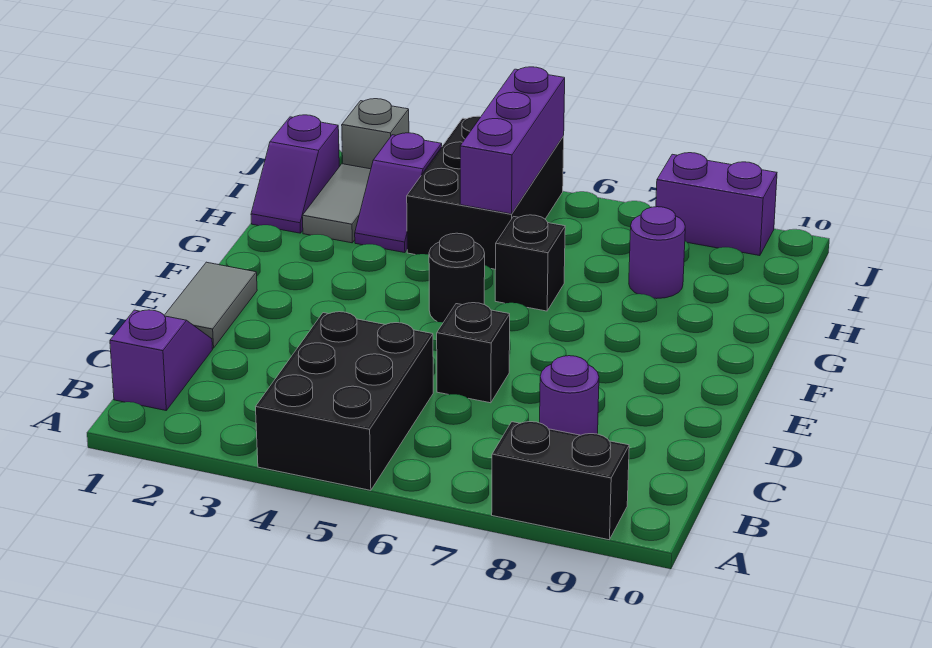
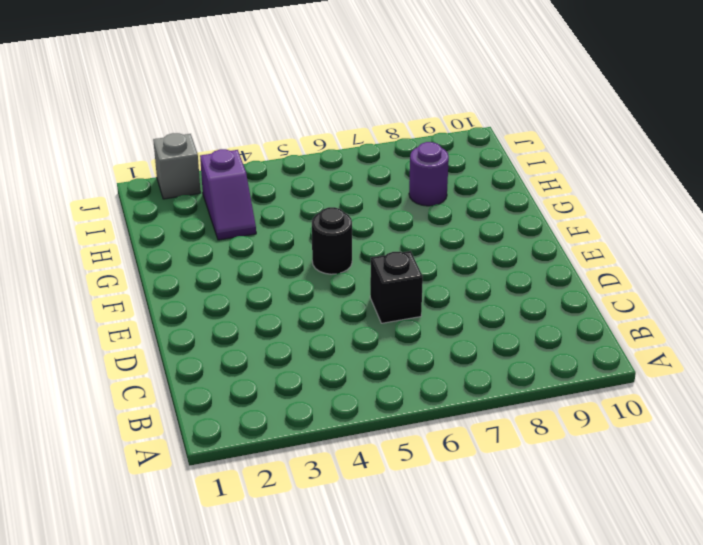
none -> black brick A4:C5 level 1
none -> black brick A8:A9 level 1
none -> purple slope B1:C1 level 1 top B

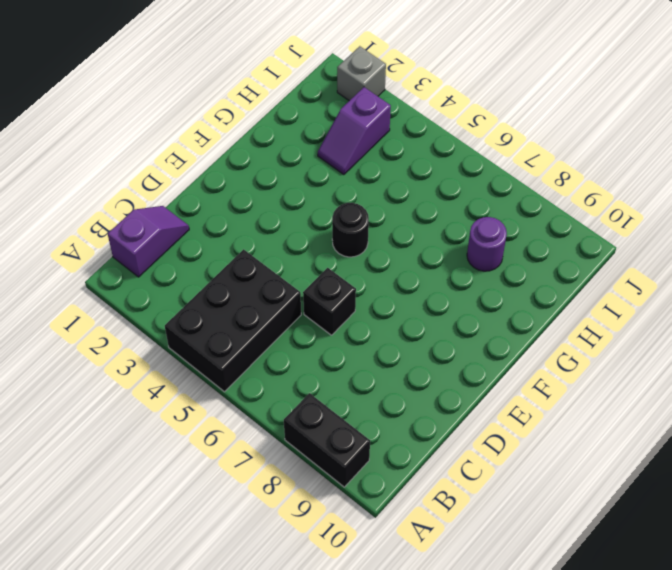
none -> purple round brick C8 level 1
none -> grey tile D1:E1 level 1
none -> black brick G6 level 1

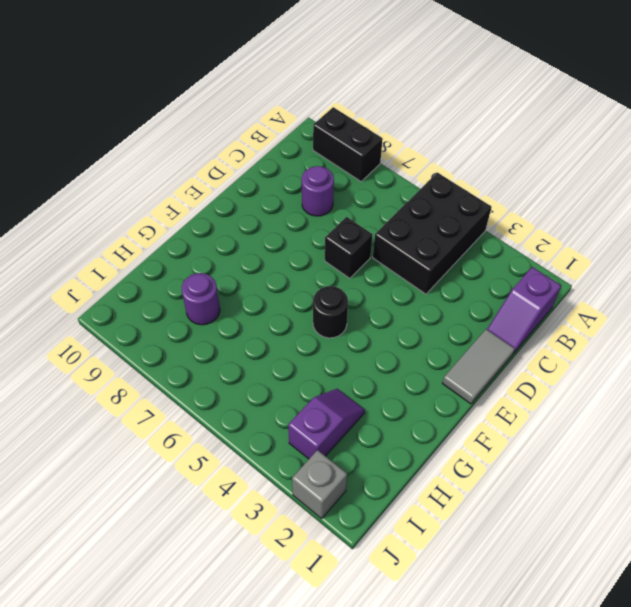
none -> black brick G6 level 1
none -> purple slope H1:I1 level 1 top I
none -> grey tile H2:I2 level 1

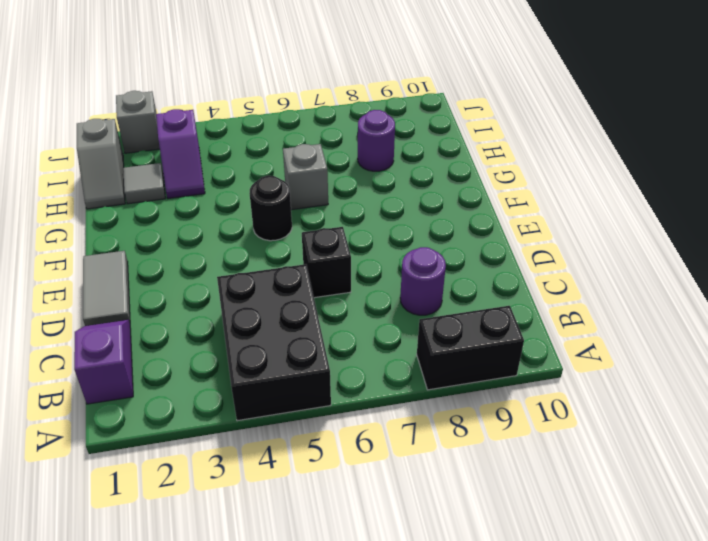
grey brick G6 level 1 -> black brick G6 level 1
grey slope H1:I1 level 1 top I -> purple slope H1:I1 level 1 top I
grey tile H2 level 1 -> grey tile H2:I2 level 1
none -> black brick H4:J5 level 1
none -> purple brick J8:J9 level 1
none -> purple brick H5:J5 level 2

